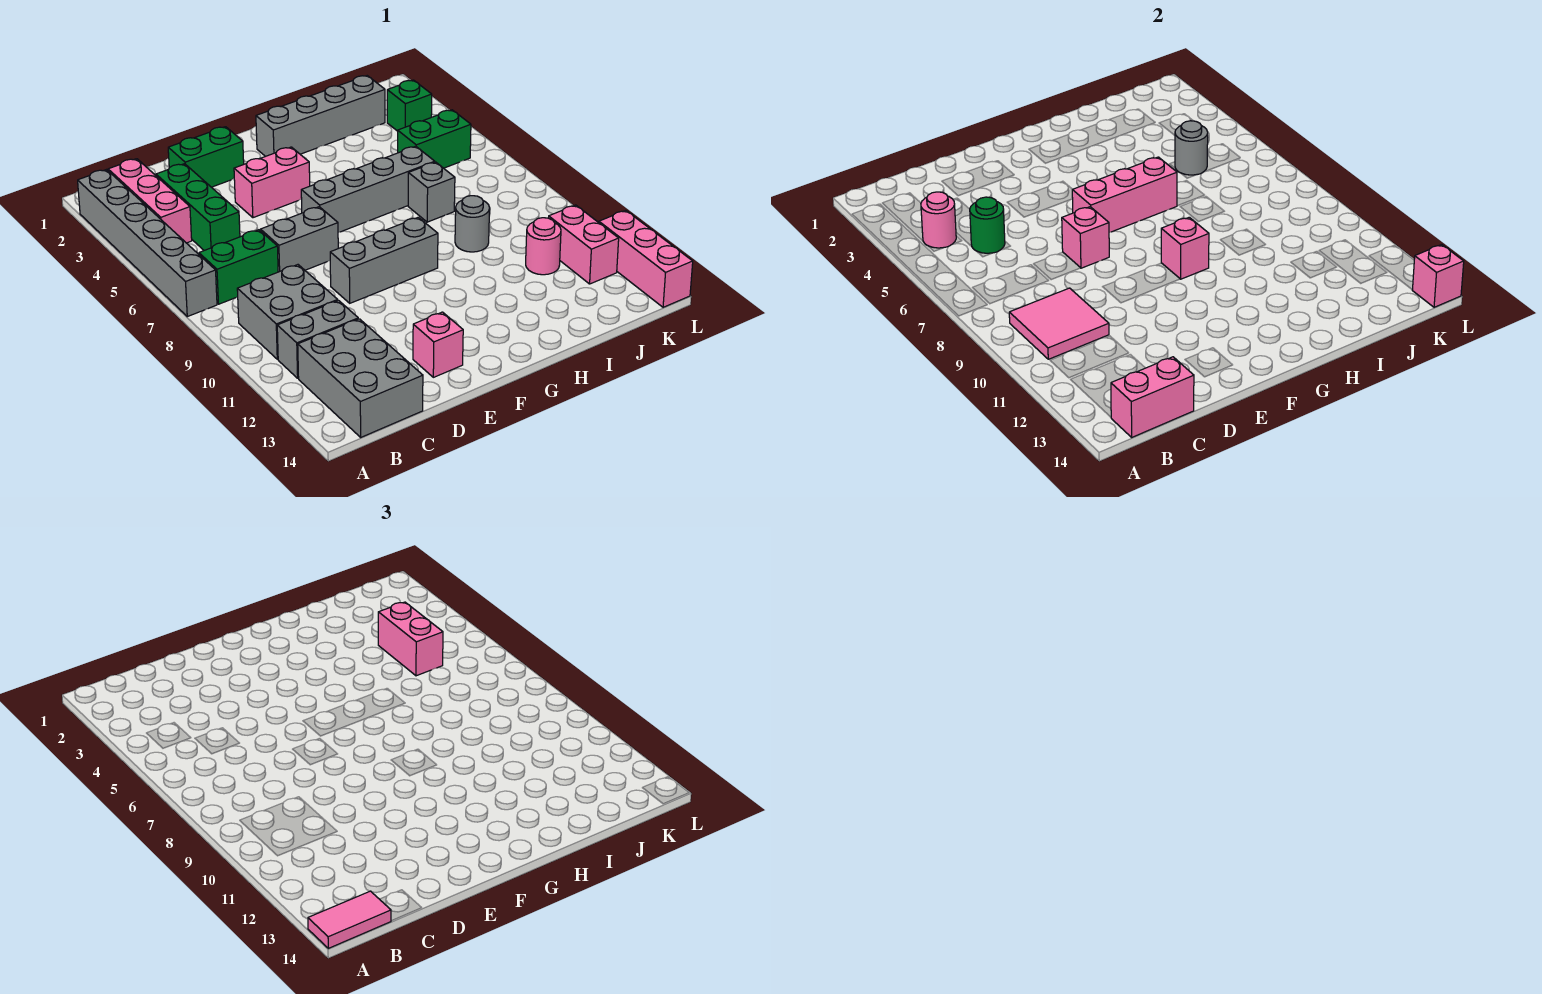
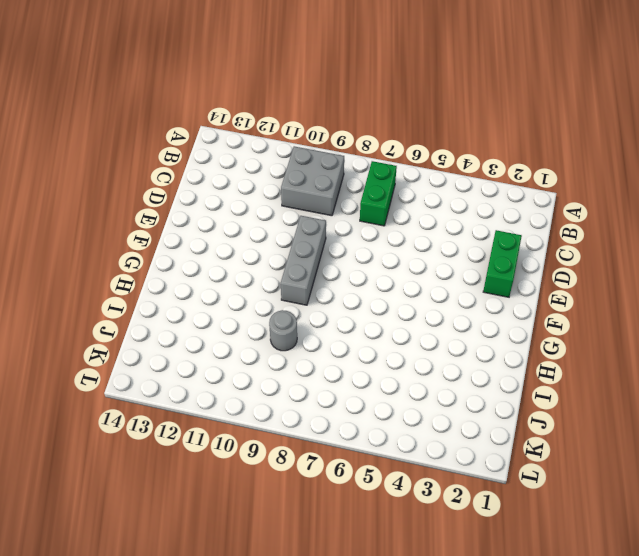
none -> grey brick A2:A7 level 1
none -> pink brick B2:B4 level 1
none -> grey brick B11:C11 level 1
none -> grey brick B12:C14 level 1

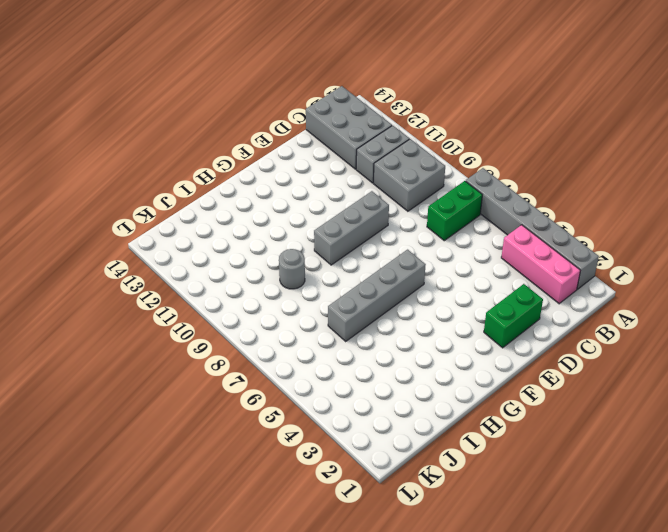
none -> green brick C3:C5 level 1
none -> grey brick D7:E7 level 1
none -> pink brick E4:F4 level 1
none -> pink brick E13 level 1

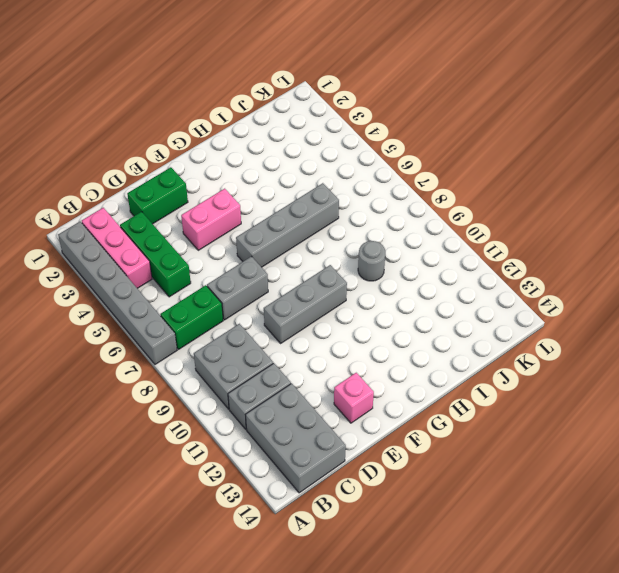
none -> grey brick G2:J2 level 1
none -> grey brick I7 level 1
none -> green brick J5:K5 level 1
none -> pink round brick J11 level 1

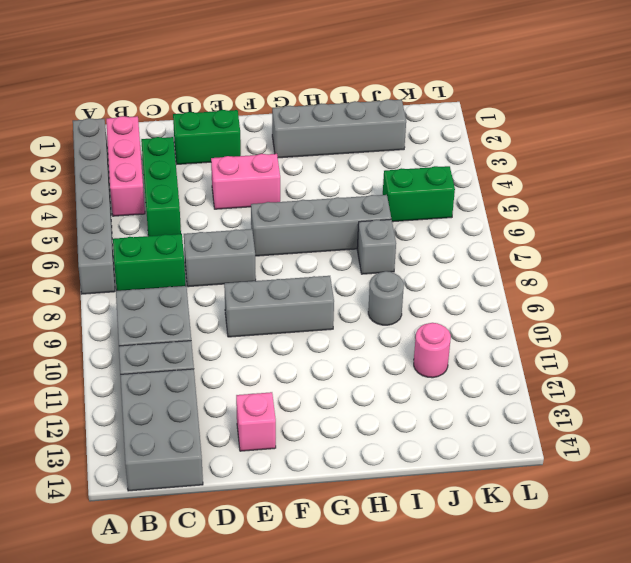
none -> green brick K3 level 1
none -> pink brick K11:K12 level 1
none -> pink brick L12:L14 level 1
none -> pink round brick B4 level 2

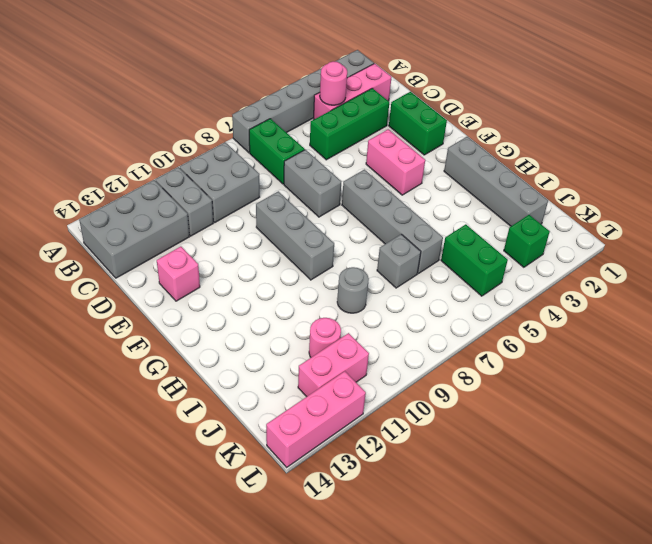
none -> pink tile B9:C10 level 2
none -> pink brick B14:C14 level 2
none -> green round brick C5 level 2
none -> pink brick E7 level 2

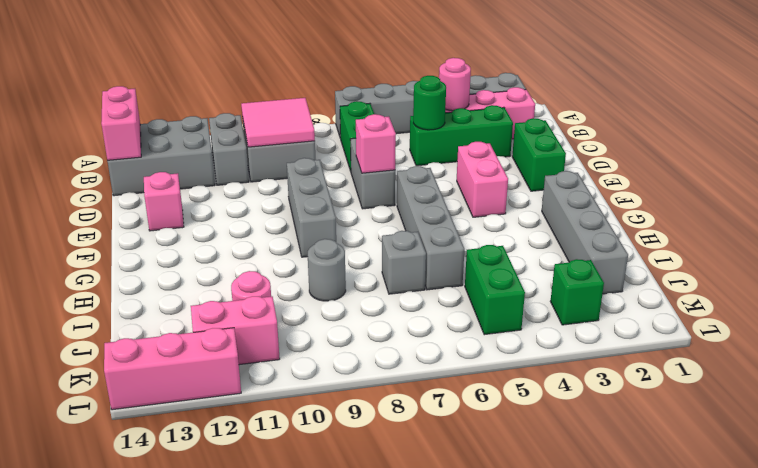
none -> pink brick F6:H6 level 2
none -> pink brick G9 level 2
none -> grey round brick J5 level 2
none -> pink brick L14 level 2

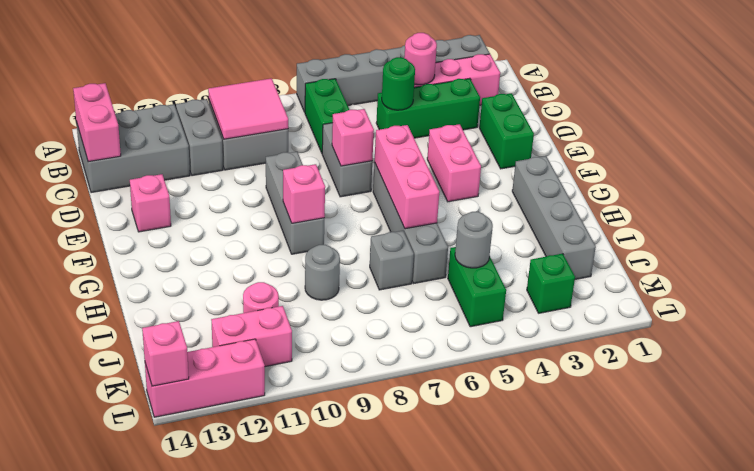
none -> pink tile A14:B14 level 3
none -> pink brick J4:J5 level 3

